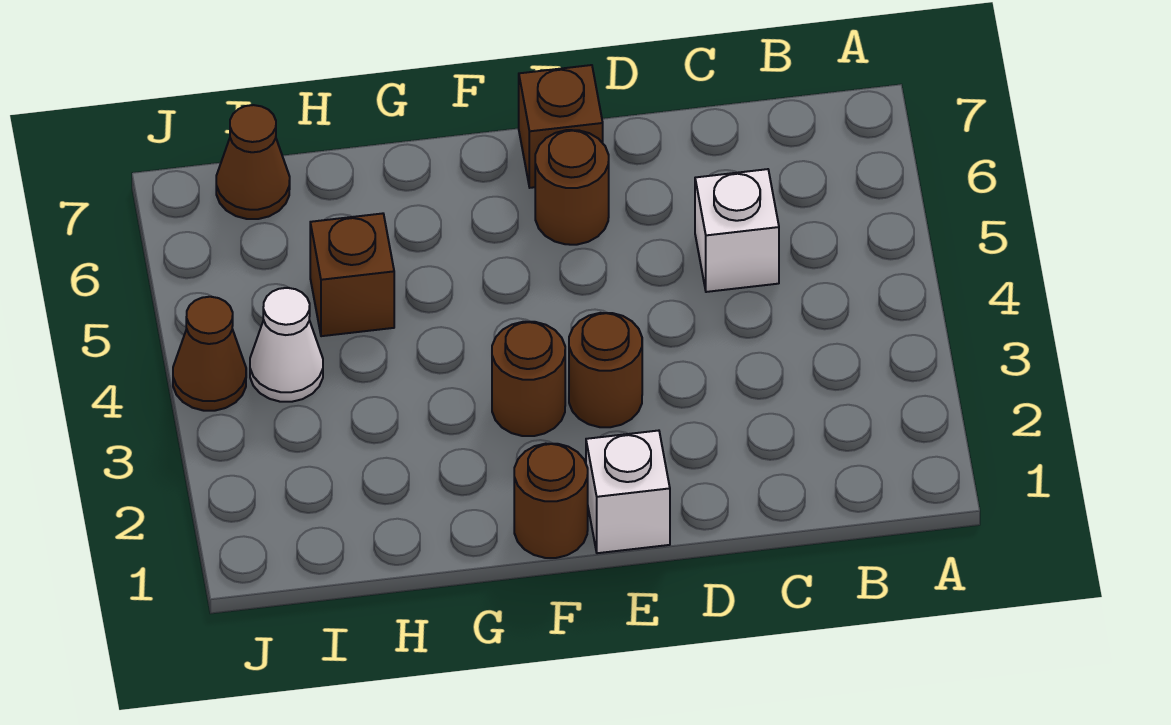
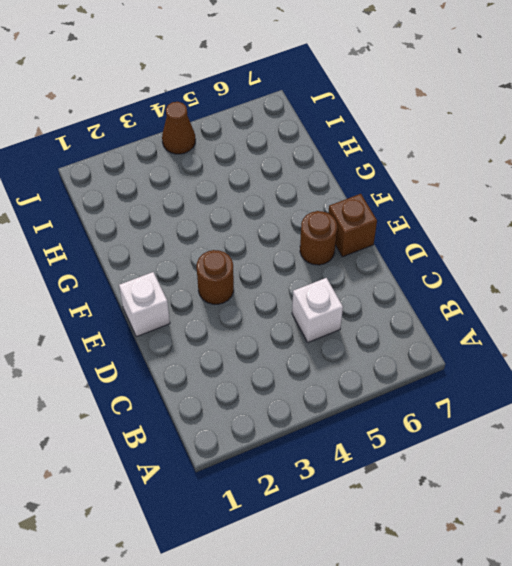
none -> brown round brick F1 level 1
none -> brown round brick F3 level 1

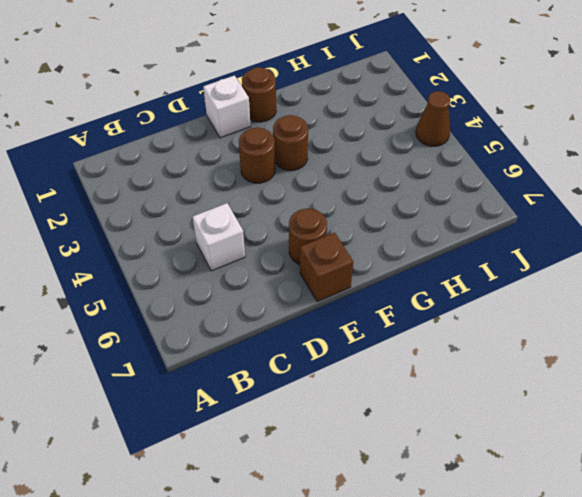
none -> brown brick H5 level 1
none -> white cone I4 level 1

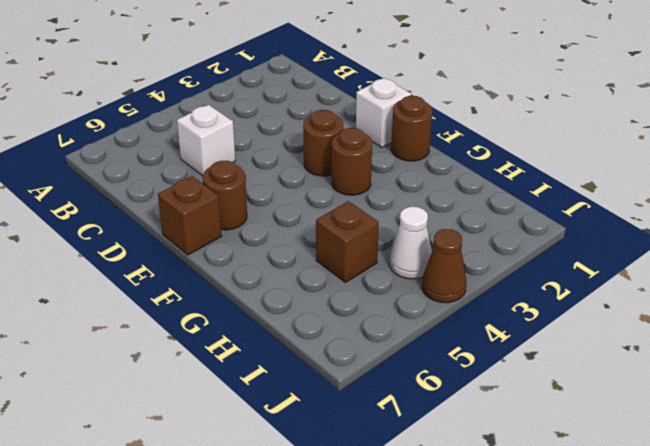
none -> brown cone I7 level 1

